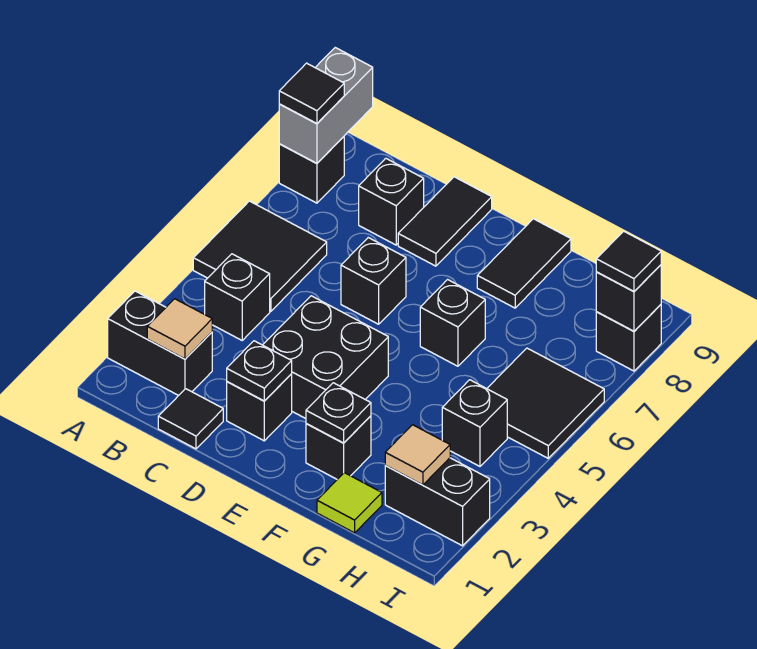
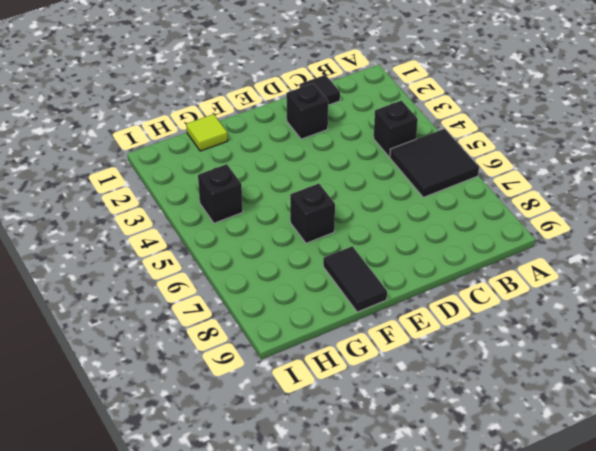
none -> black brick A2:B2 level 1
none -> black brick A8 level 1
none -> black brick C8 level 1

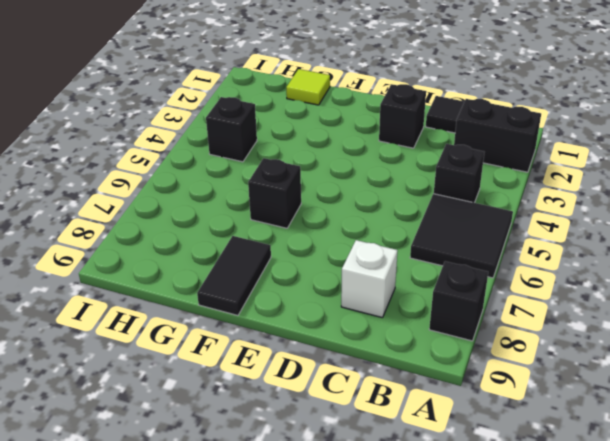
white brick C8 level 1 -> black brick C8 level 1
none -> black brick D3:E4 level 1
none -> black brick D6 level 1
none -> black tile D8:D9 level 1

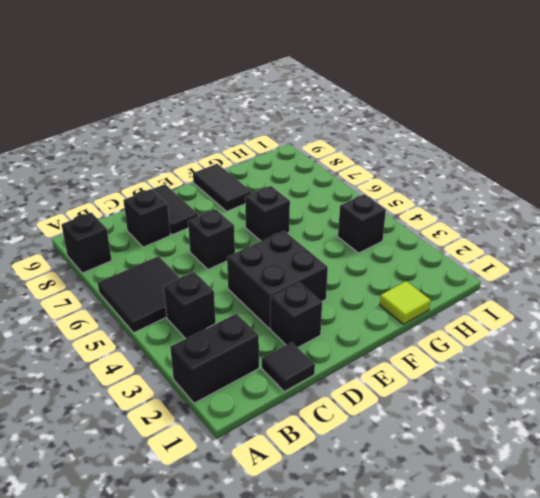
none -> black brick F2 level 1
none -> black brick H2:I2 level 1
none -> black tile H5:I6 level 1

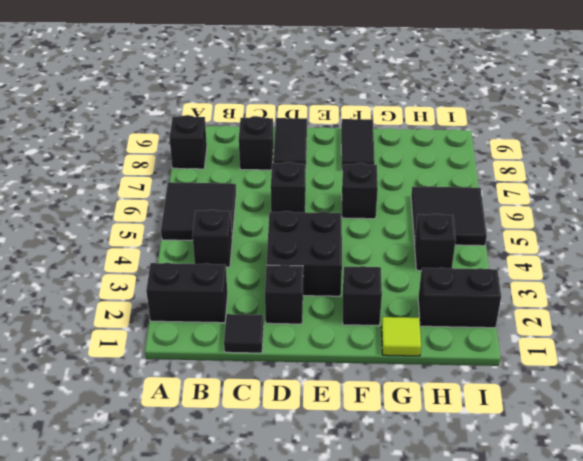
none -> black brick I8 level 1
none -> grey brick A8:A9 level 2
none -> tan tile B2 level 2

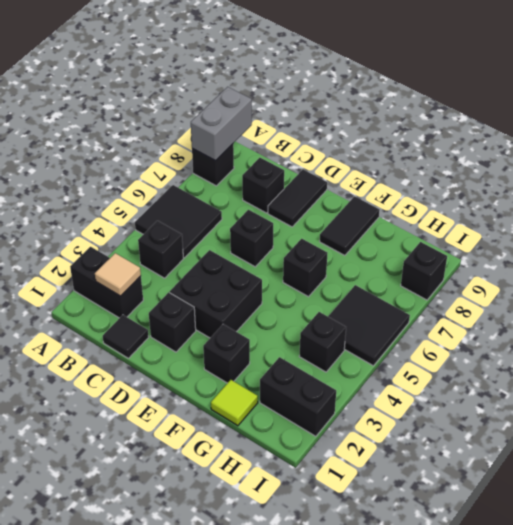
none -> black plate D2 level 2
none -> black plate F2 level 2
none -> tan tile H2 level 2

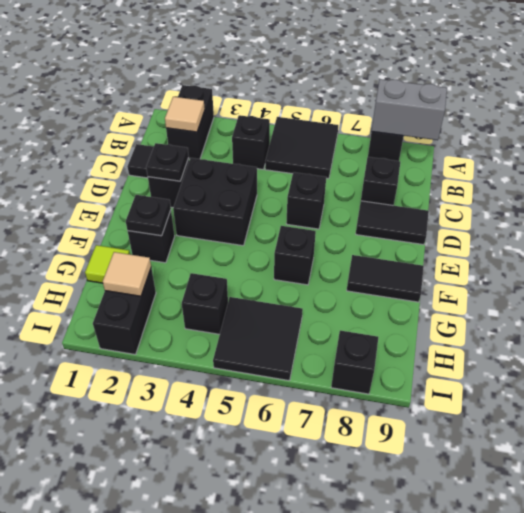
none -> black brick I8 level 2
none -> black tile A8 level 3
none -> black tile I8 level 3

